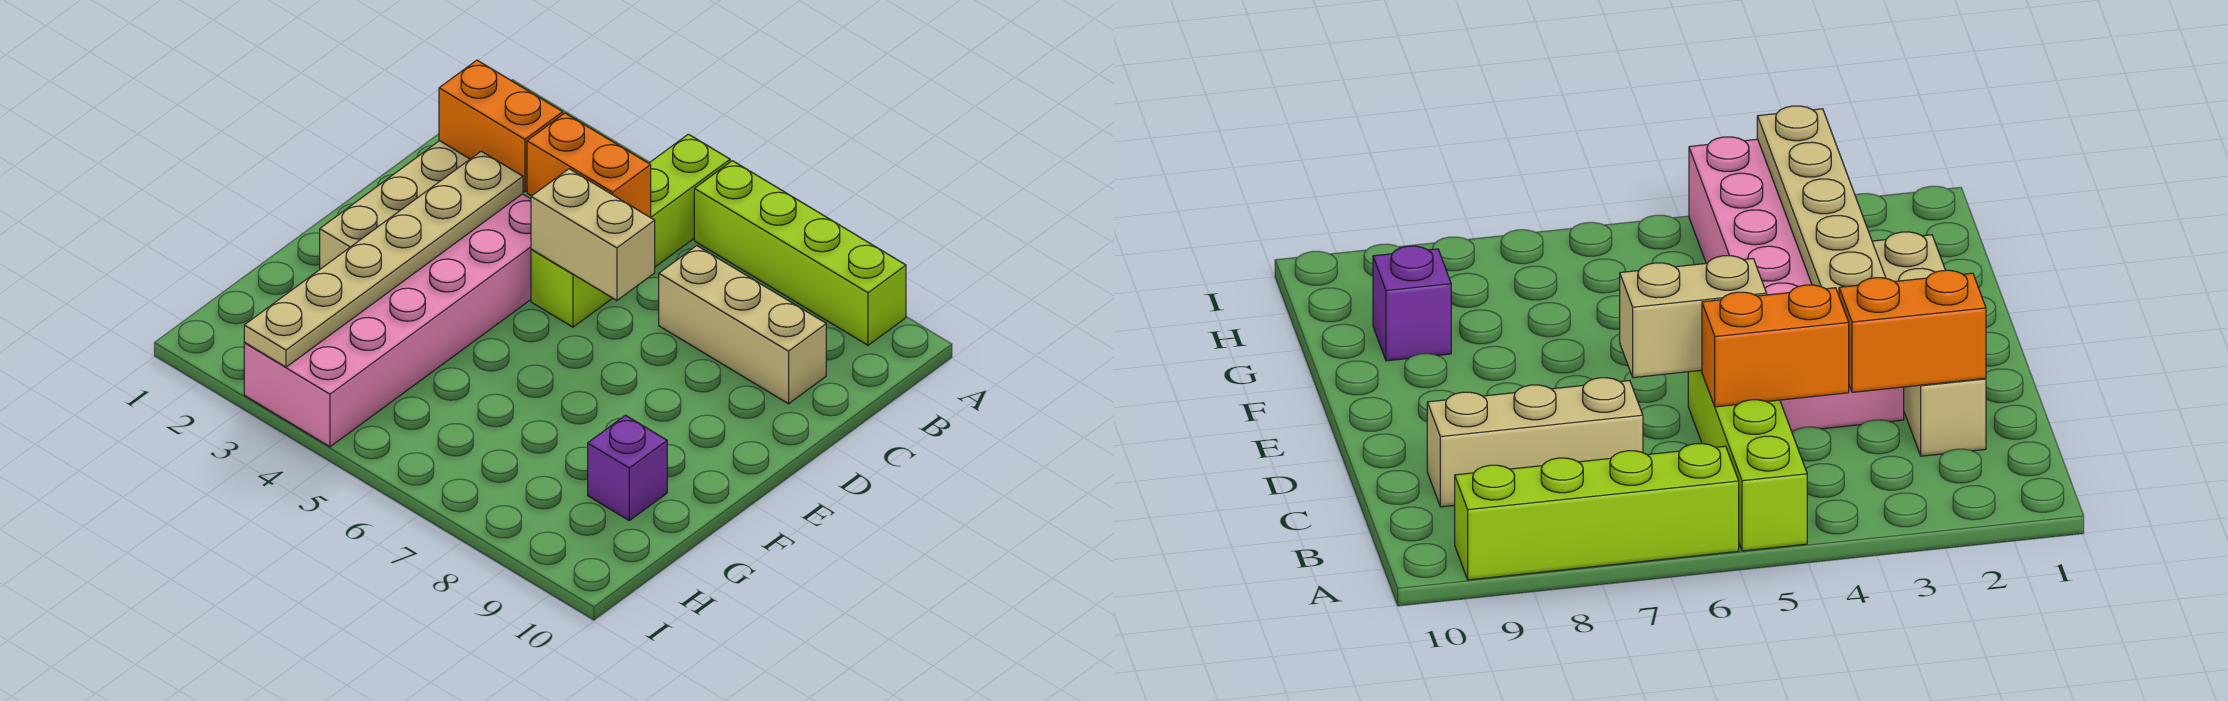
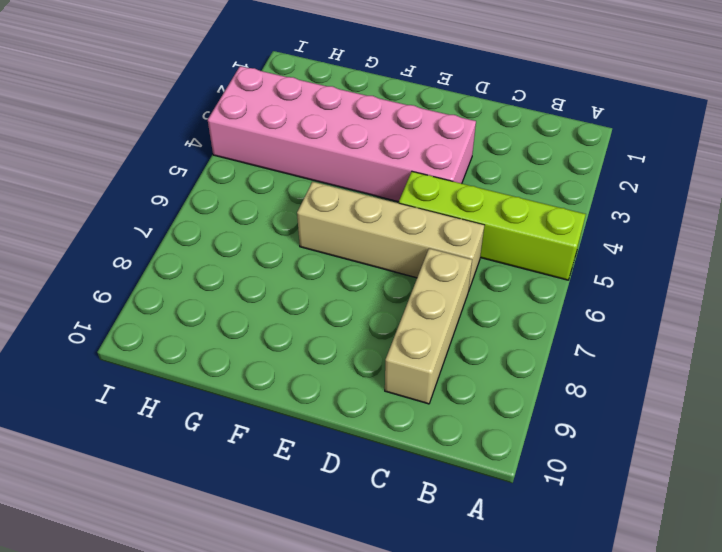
tan brick C6:F6 level 1 -> tan brick C2:F2 level 1
none -> lime brick A6:A9 level 1
none -> purple brick G9 level 1

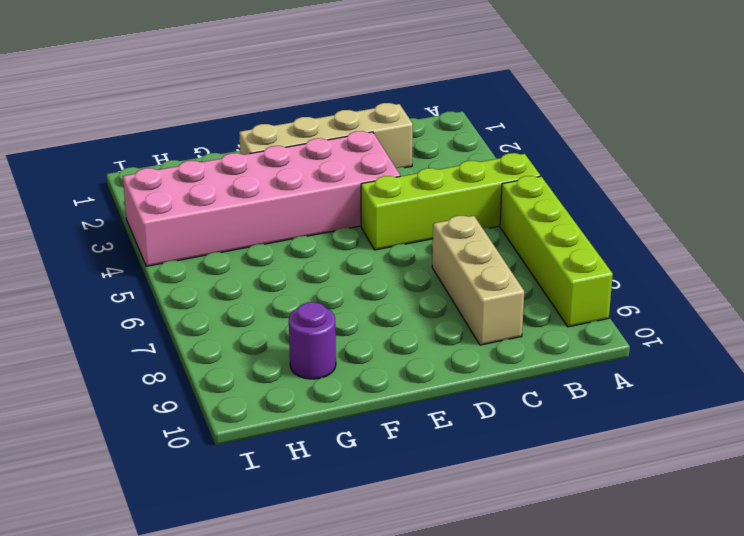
purple round brick G9 level 1 -> purple brick G9 level 1
none -> orange brick C2:C3 level 2
none -> orange brick C4:C5 level 2

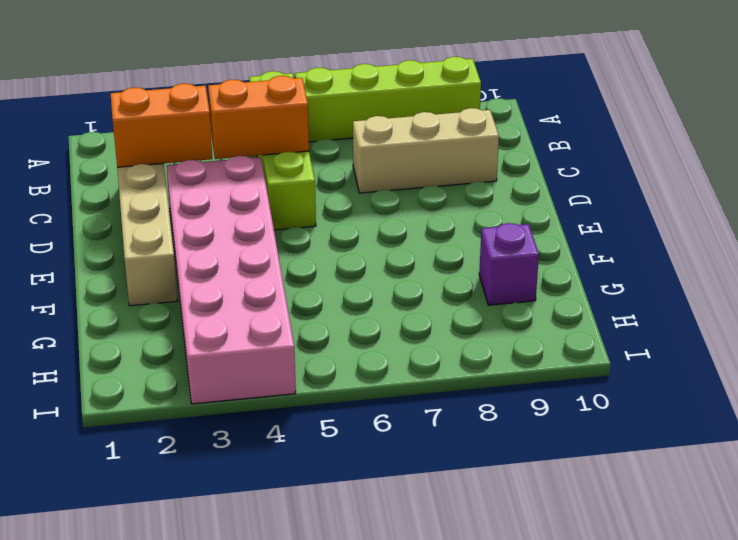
none -> tan plate D3:I3 level 2
none -> tan brick D5:D6 level 2

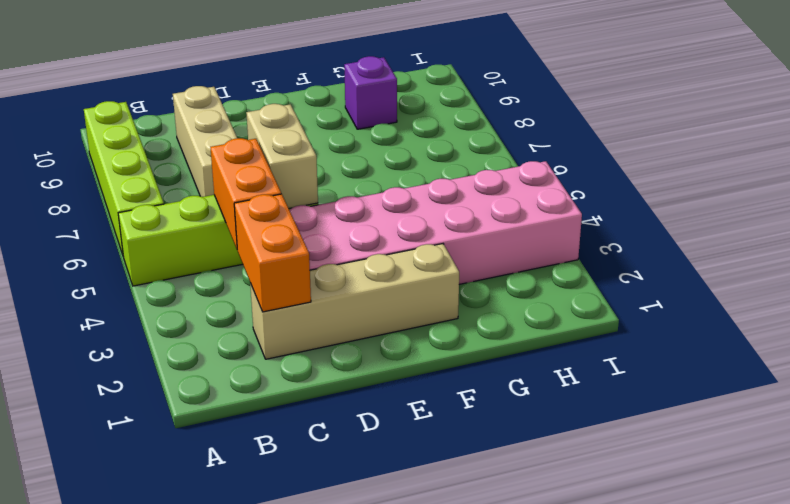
none -> tan plate D3:I3 level 2

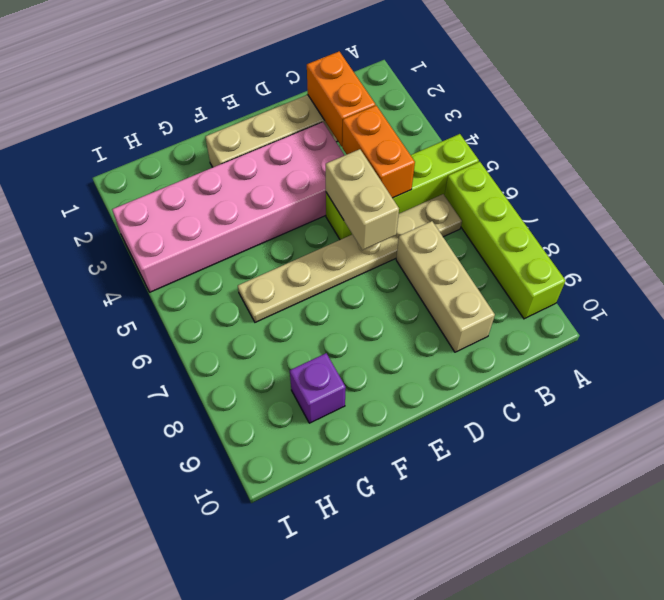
tan plate B6:G6 level 1 -> tan plate D3:I3 level 2

